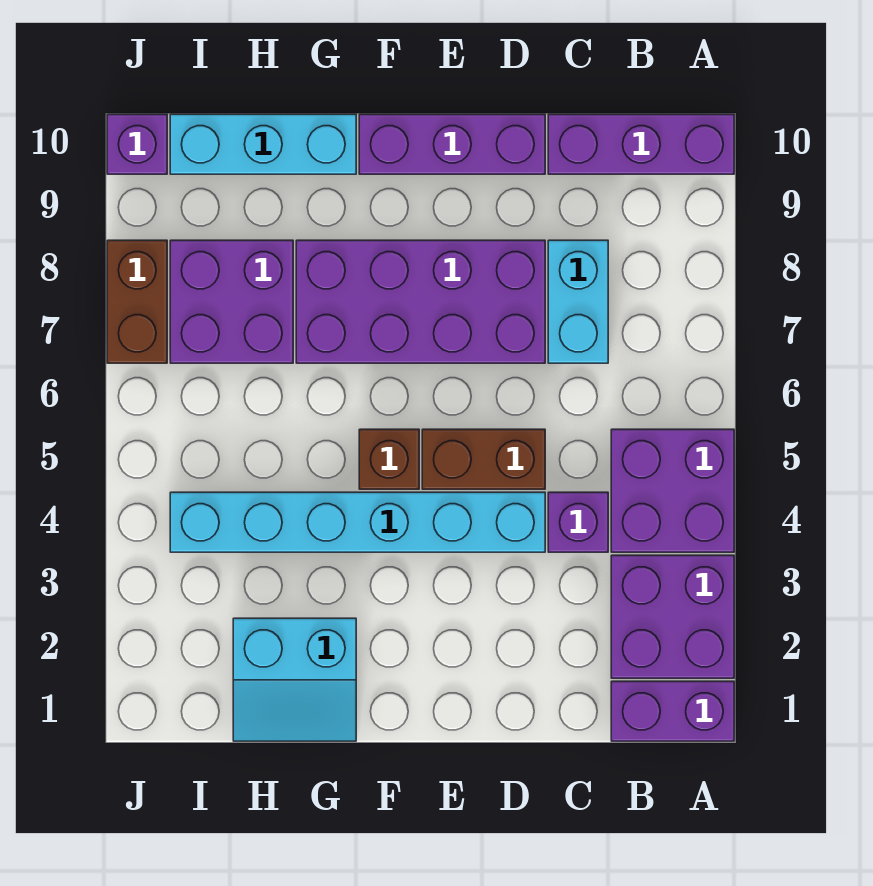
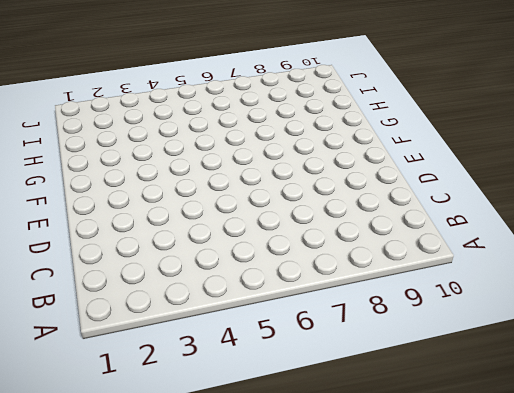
none -> purple brick A1:B1 level 1
none -> purple brick A2:B3 level 1
none -> purple brick A4:B5 level 1

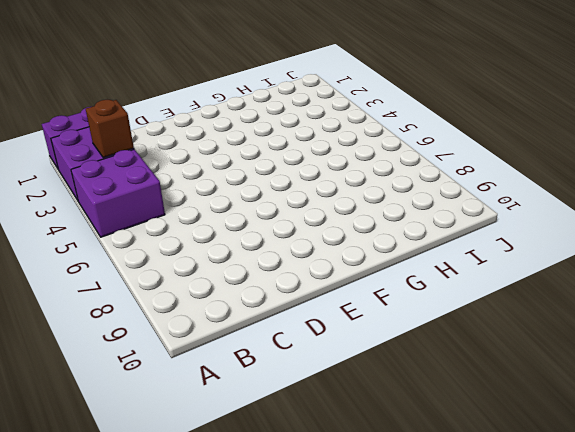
brown brick B3 level 2 -> brown brick F5 level 1
none -> purple brick A10:C10 level 1
none -> purple brick C4 level 1
none -> cyan brick C7:C8 level 1

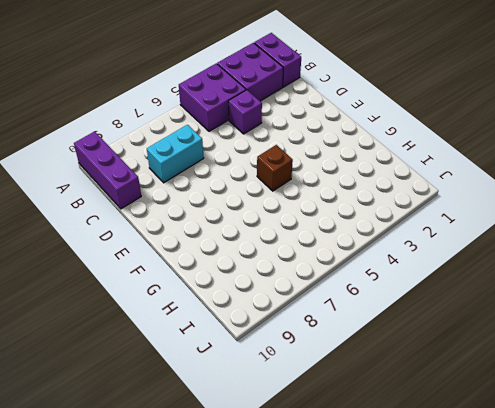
none -> cyan brick D4:I4 level 1
none -> brown brick D5:E5 level 1
none -> purple brick D7:G8 level 1

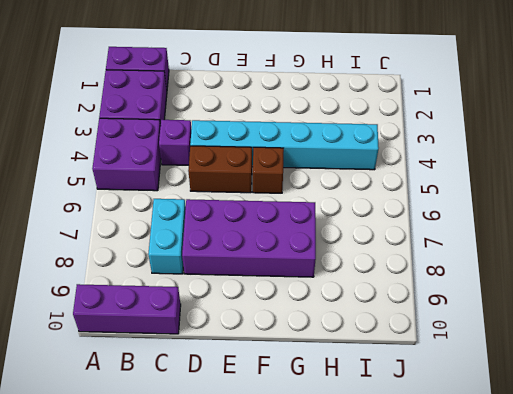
none -> purple brick D10:F10 level 1
none -> cyan slope G1:H2 level 1 top 2
none -> cyan brick G10:I10 level 1

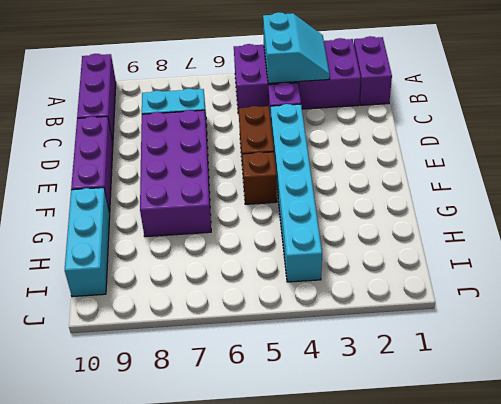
cyan slope A3:B4 level 2 top 4 -> cyan slope G1:H2 level 1 top 2
none -> purple brick H7:I8 level 1
none -> brown brick J7:J8 level 1
none -> purple brick J10 level 1

